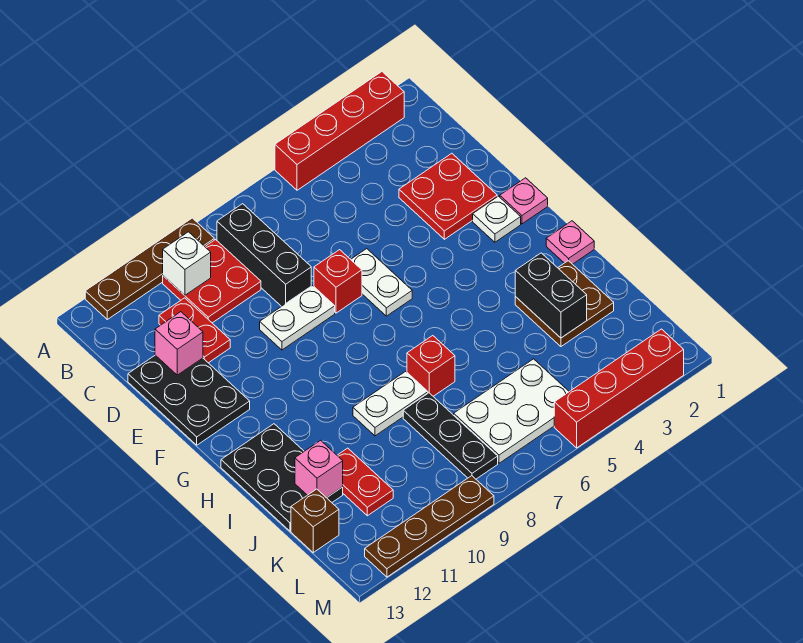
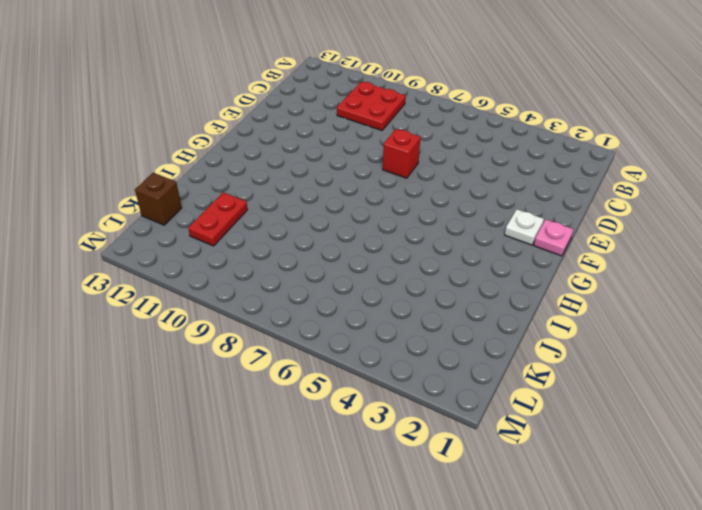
none -> red brick A2:A5 level 1
none -> brown plate A9:A12 level 1
none -> black brick B8:D8 level 1

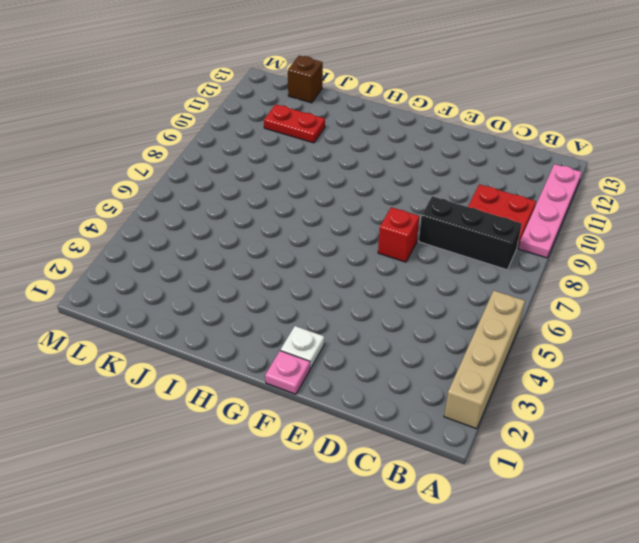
tan brick A2:A5 level 1 -> red brick A2:A5 level 1
pink plate A9:A12 level 1 -> brown plate A9:A12 level 1
none -> red plate C11:D11 level 1
none -> red plate D2:E3 level 1
none -> black plate D12:F13 level 1

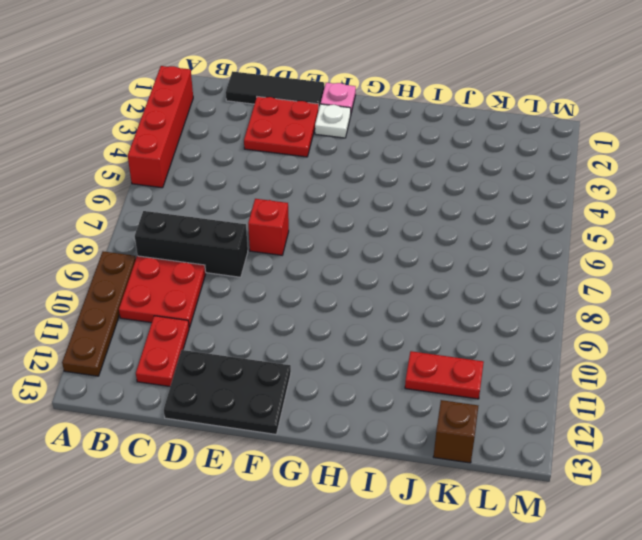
black tile C1:E1 level 1 -> none
red plate C11:C12 level 1 -> red plate C11:D11 level 1
none -> white plate E6:F6 level 1
none -> white plate E8:E9 level 1
none -> pink plate H1 level 1

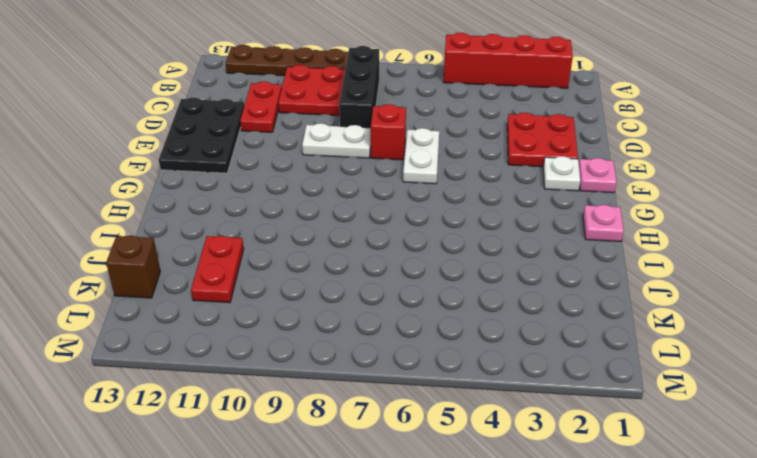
none -> black plate H12:J13 level 1
none -> brown plate I2:J3 level 1
none -> red brick I7 level 1

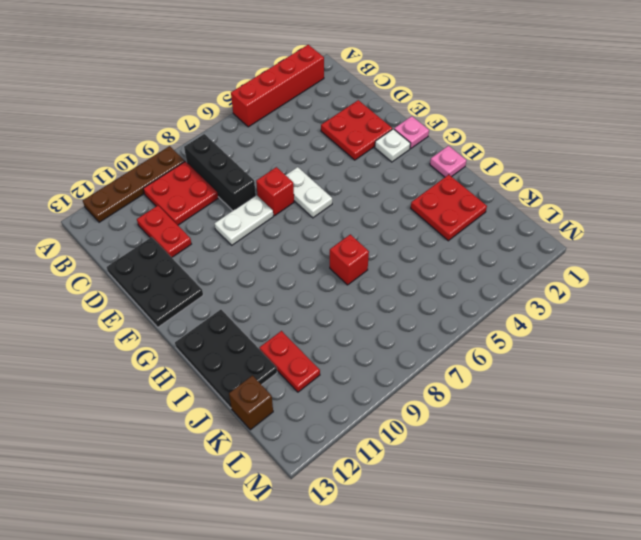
red plate I2:J3 level 1 -> brown plate I2:J3 level 1
none -> white plate I8:I9 level 1
none -> black plate J8:L8 level 1
none -> white plate K5:L7 level 1

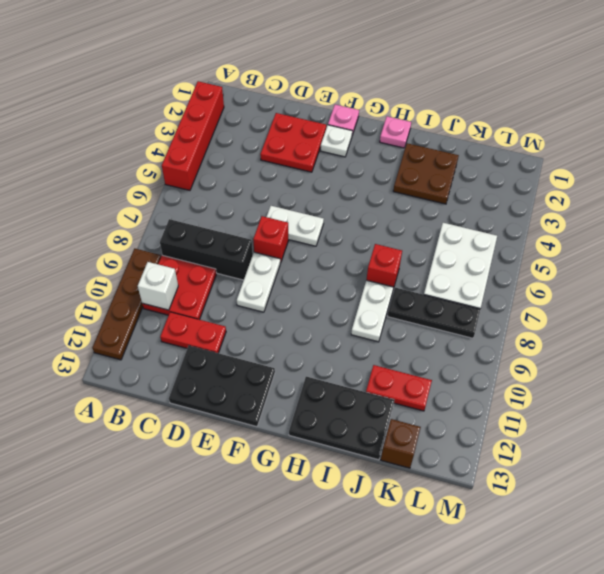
none -> red brick M2:M5 level 1
none -> brown plate M9:M12 level 1
none -> pink brick D12 level 2

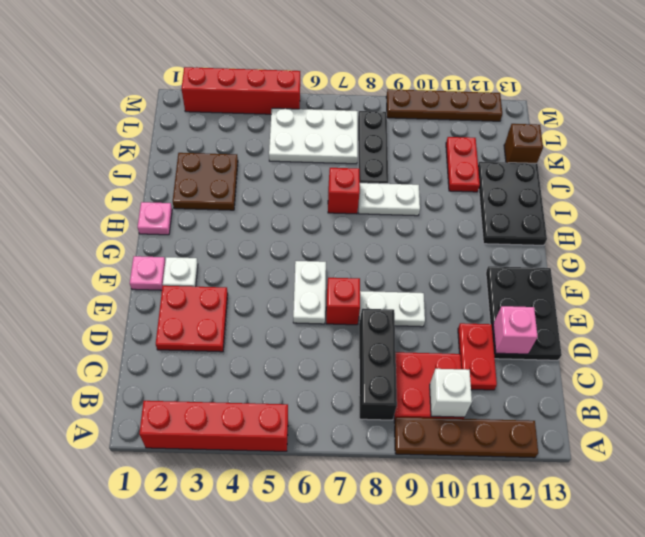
none -> black brick I3:J3 level 2
none -> pink brick J12 level 2

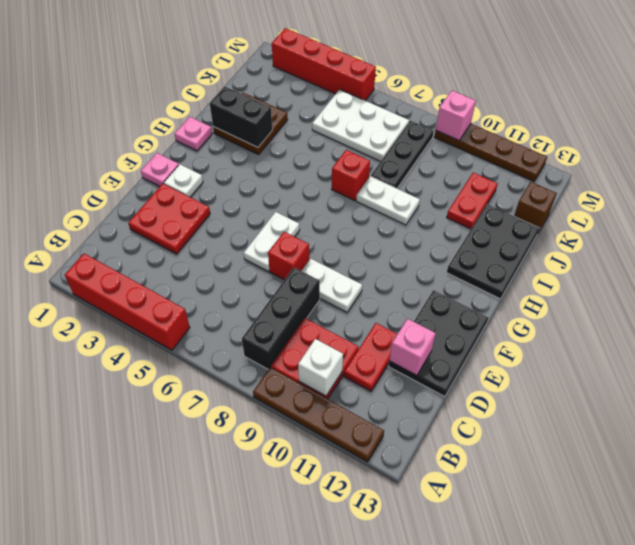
black brick I2:I3 level 2 -> black brick I3:J3 level 2
pink brick M9 level 2 -> pink brick J12 level 2

